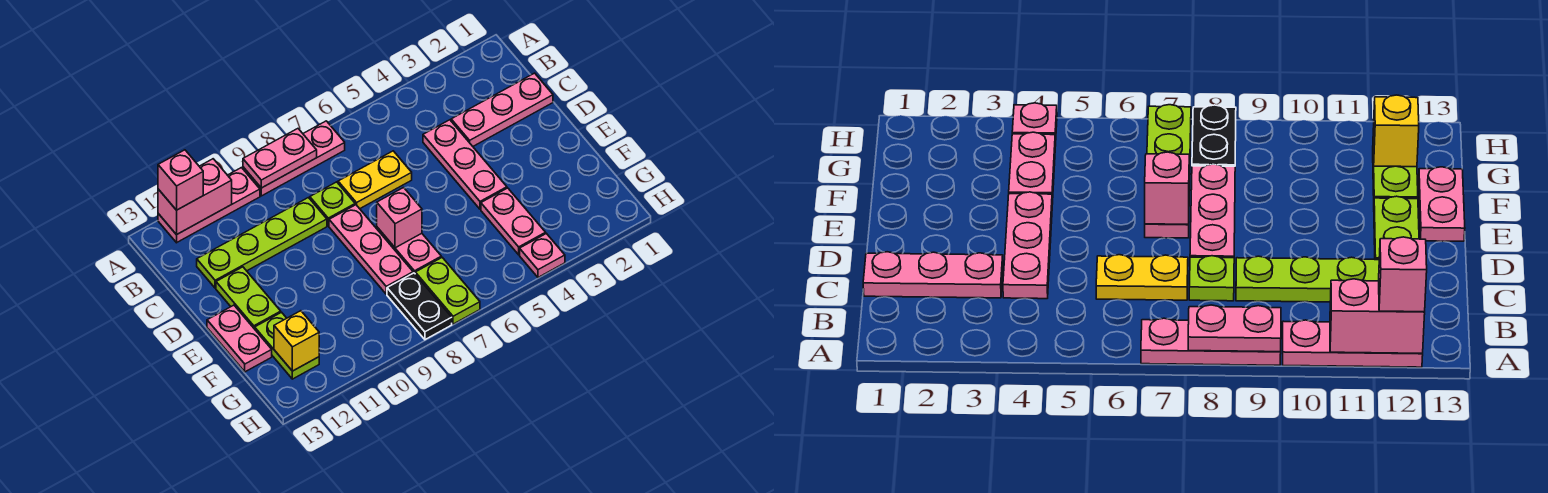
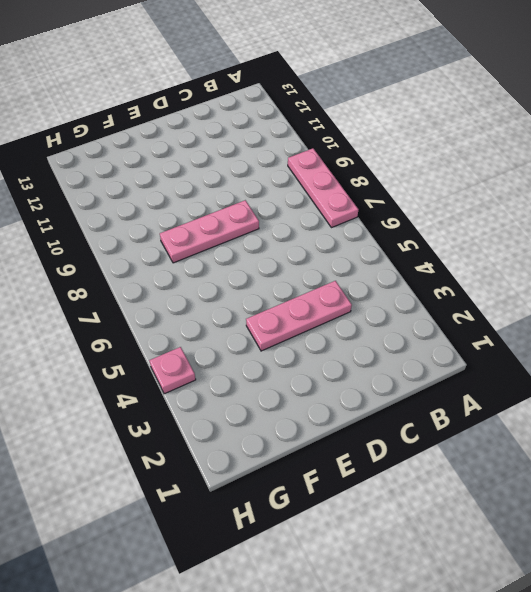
none -> pink plate A10:A12 level 1
none -> pink plate C1:C3 level 1
none -> yellow plate C6:C7 level 1

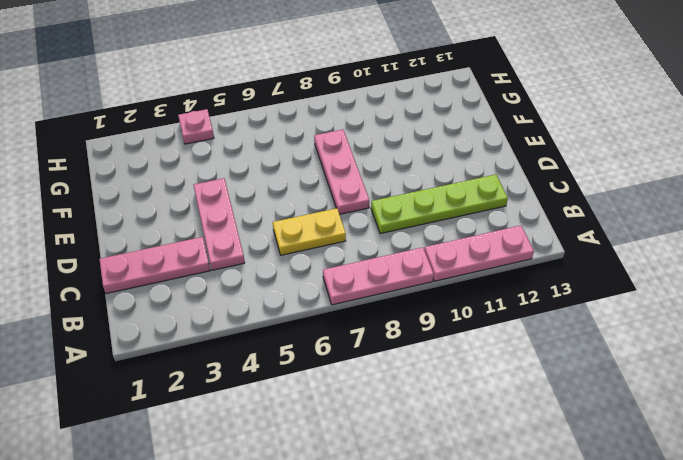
none -> lime plate C8 level 1
none -> lime plate D12:E12 level 1
none -> pink plate E7:F7 level 1

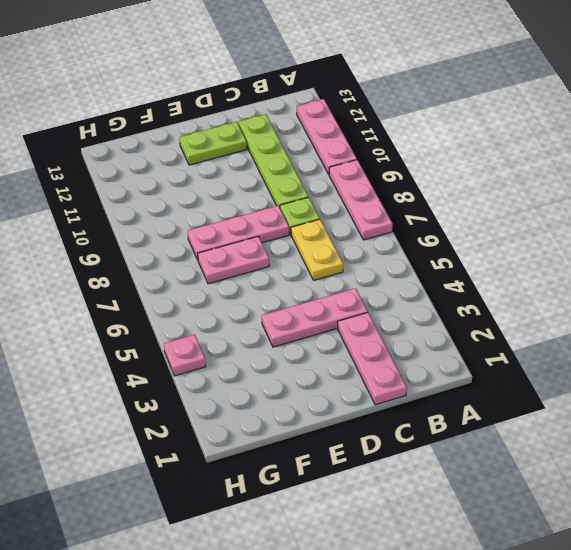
none -> pink plate E13:F13 level 1
none -> pink plate F4:G4 level 1
none -> lime plate F12:G12 level 1

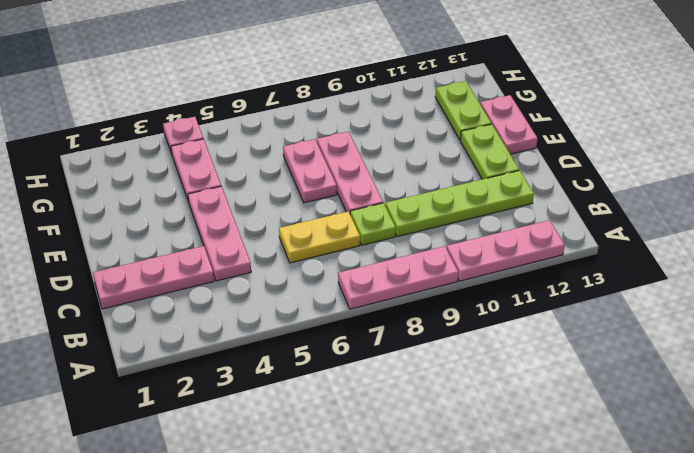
none -> lime plate G7:H7 level 1
none -> black plate G8:H8 level 1
none -> pink plate A8:A9 level 2

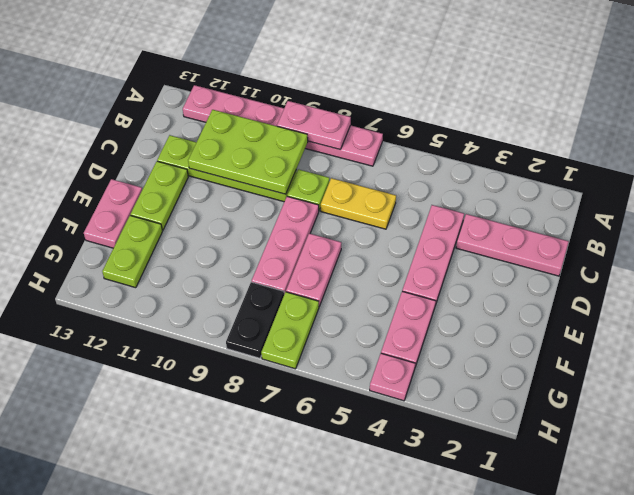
lime plate B9:C11 level 2 -> none
none -> pink brick A11:A12 level 2
none -> pink brick E7 level 2
none -> yellow brick G12 level 2

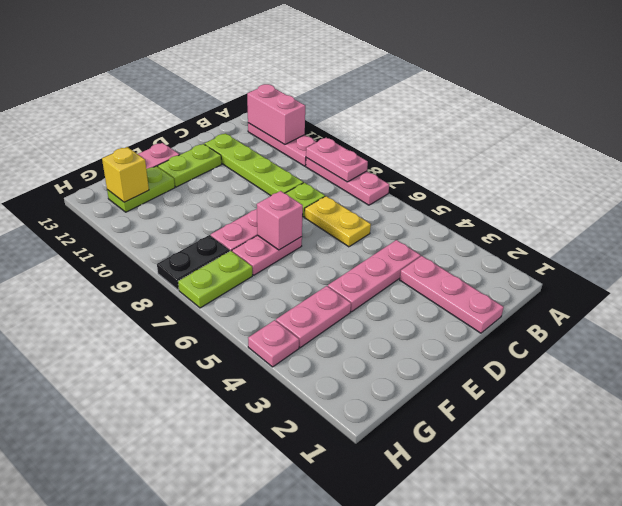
none -> pink brick A12 level 3

